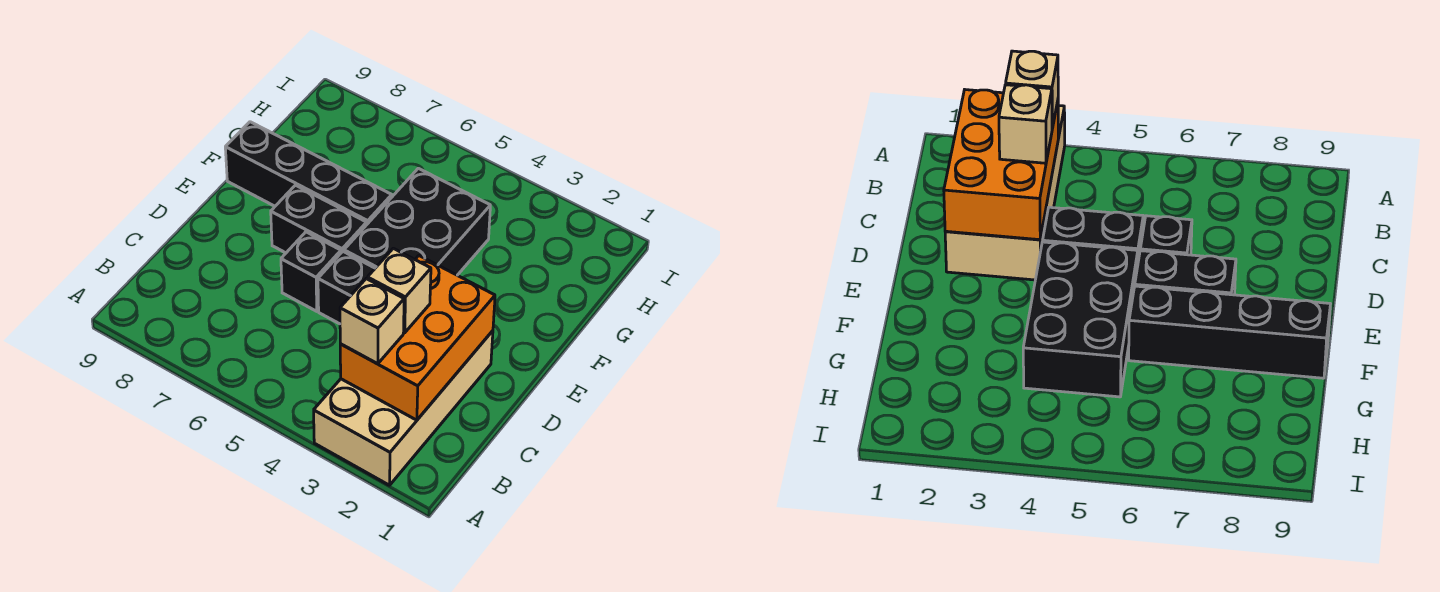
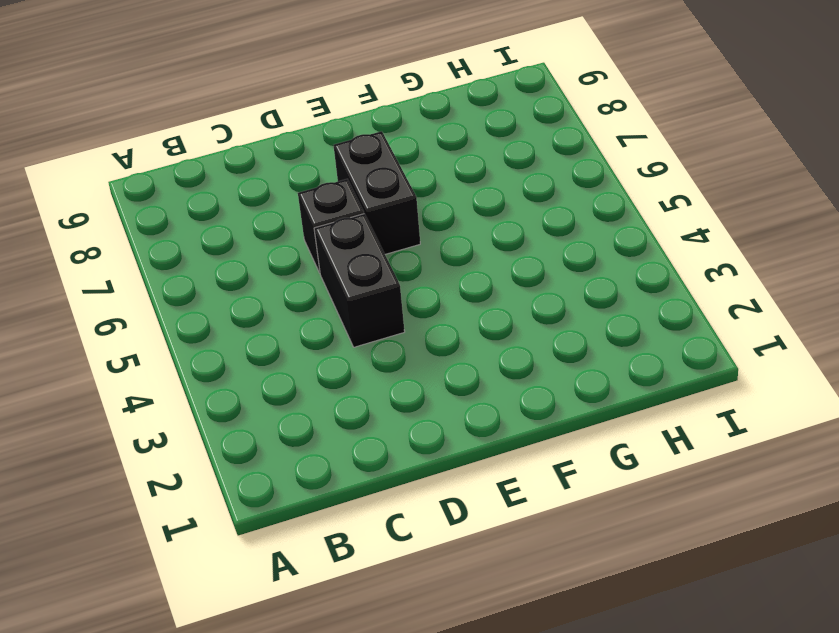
none -> tan brick A2:D3 level 1
none -> black brick E4:G5 level 1

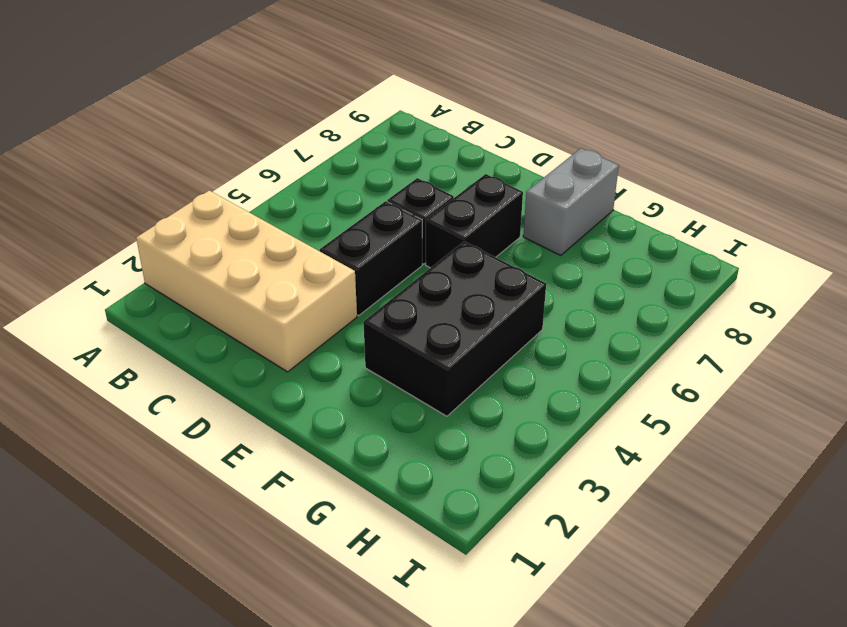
black brick F3:G5 level 1 -> black brick E4:G5 level 1
grey brick F8:F9 level 1 -> black brick F6:F9 level 1
none -> orange brick B2:D3 level 2
none -> tan brick B3 level 3

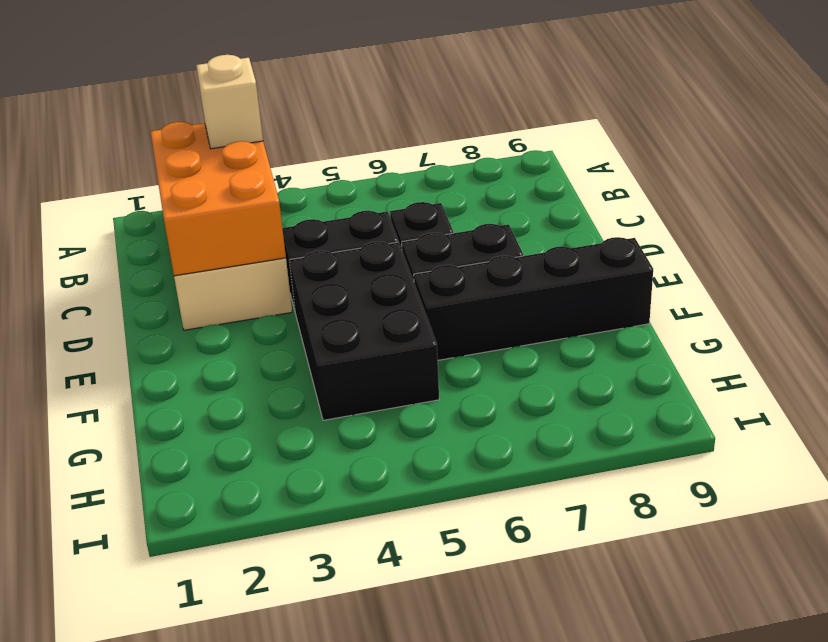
none -> tan brick C3 level 3

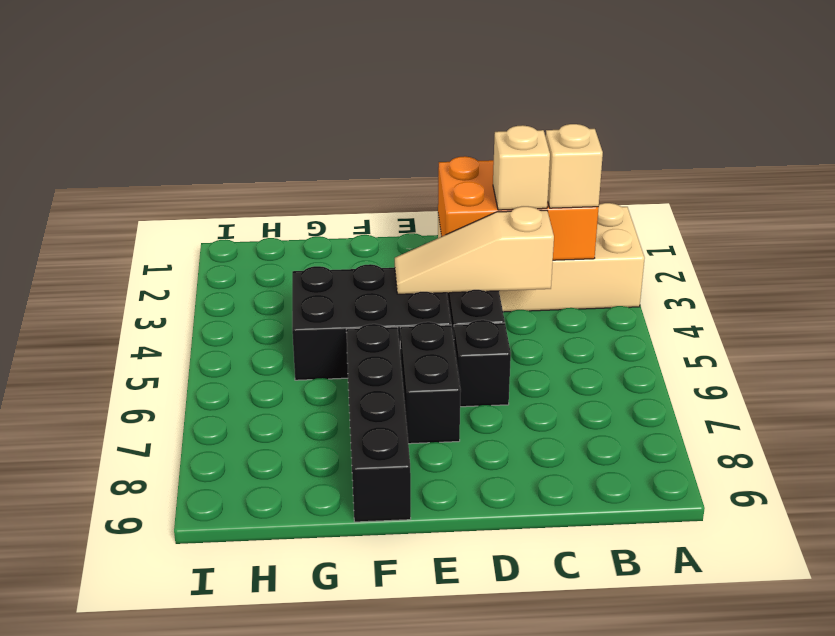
tan slope C4:E4 level 2 top C -> none

